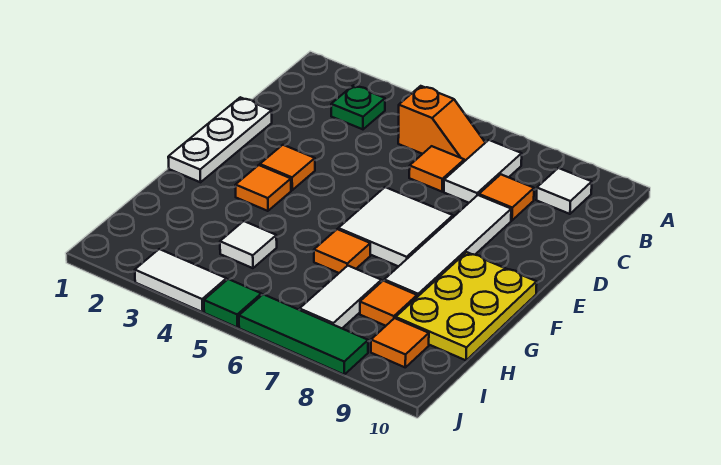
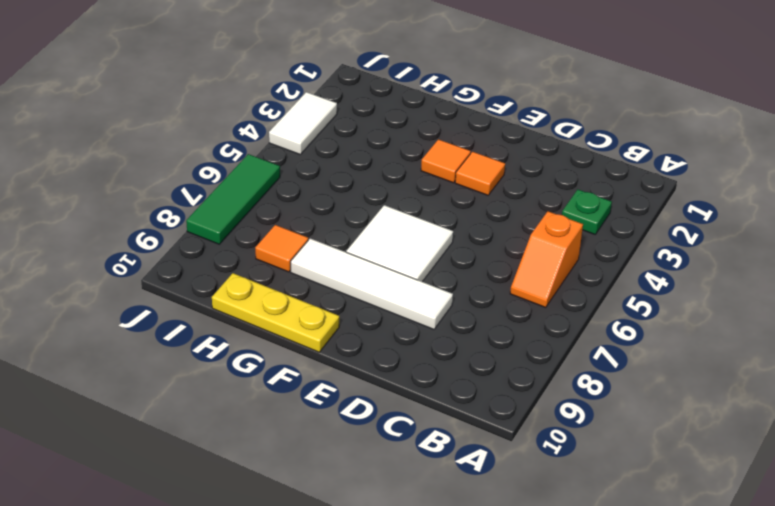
yellow plate F10:H10 level 1 -> yellow plate F9:H10 level 1
none -> white tile B7:C7 level 1
none -> white tile B9 level 1
none -> orange tile C6 level 1

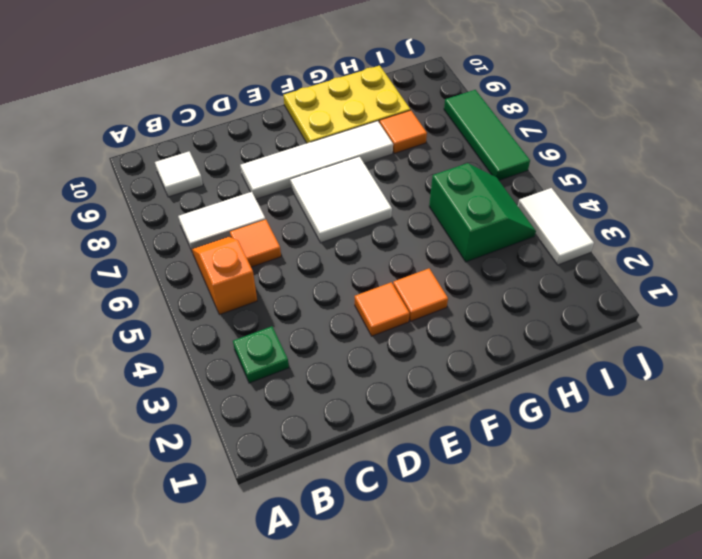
green slope H4:I5 level 1 top H -> white tile H4 level 1
none -> orange tile C8 level 1
none -> white plate D1:F1 level 1
none -> orange tile G6 level 1

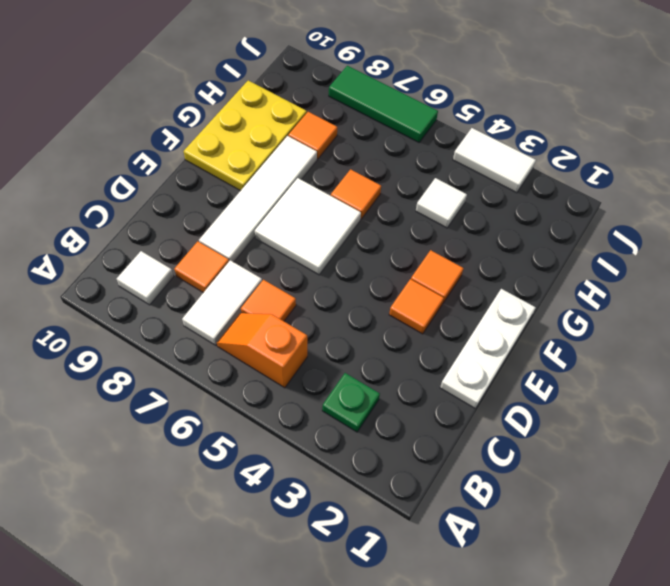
none -> white tile H7:I7 level 1
none -> orange tile I9 level 1
none -> green tile J5 level 1

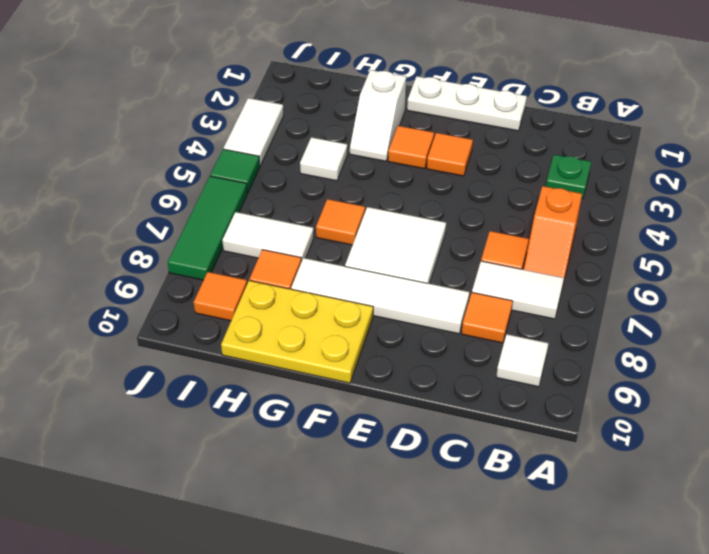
white slope G2:G3 level 1 top 2 -> none

